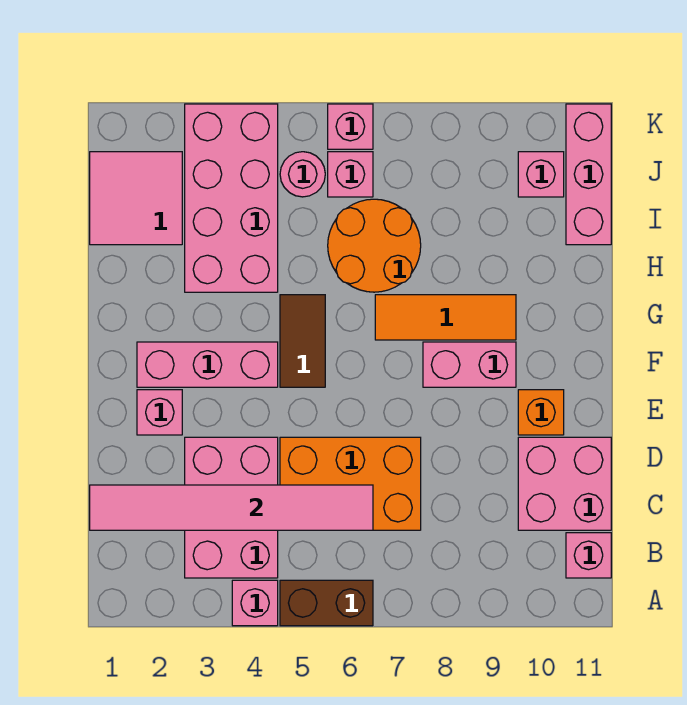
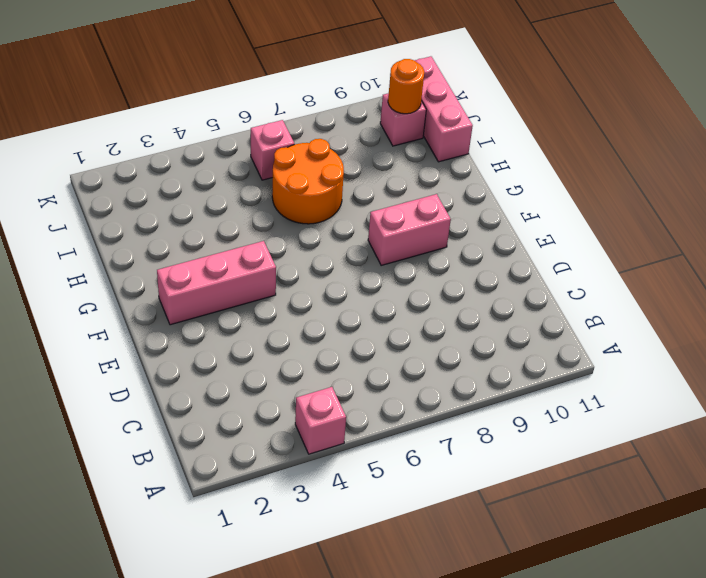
orange round brick J10 level 2 -> none
none -> brown brick A5:A6 level 1
none -> pink brick B3:D4 level 1
none -> pink brick B11 level 1

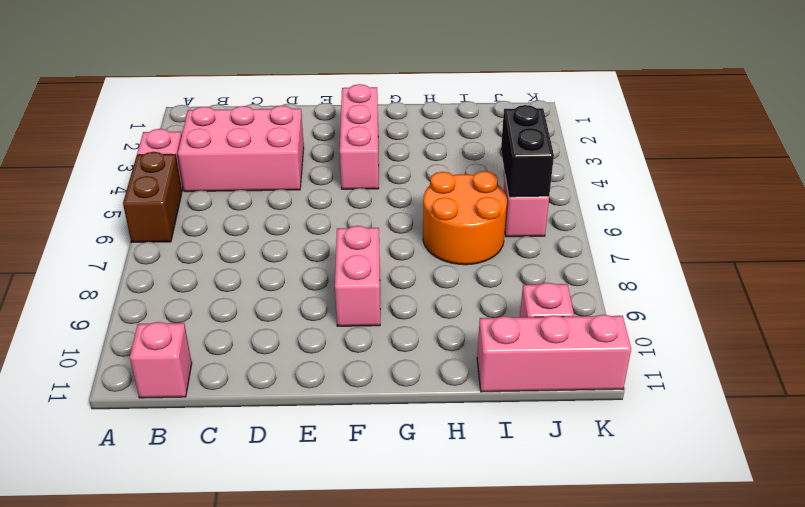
black brick J5:J6 level 2 -> none
none -> orange brick C5:D7 level 1
none -> pink brick C10:D11 level 1
none -> pink brick E2 level 1

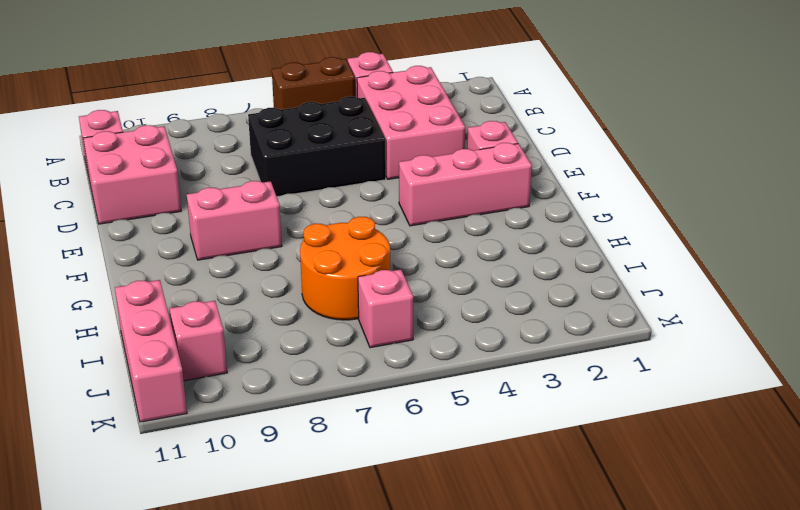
black brick C5:D7 level 1 -> orange brick C5:D7 level 1
none -> orange brick E10 level 1
none -> brown tile F5:G5 level 1
none -> orange tile G7:G9 level 1

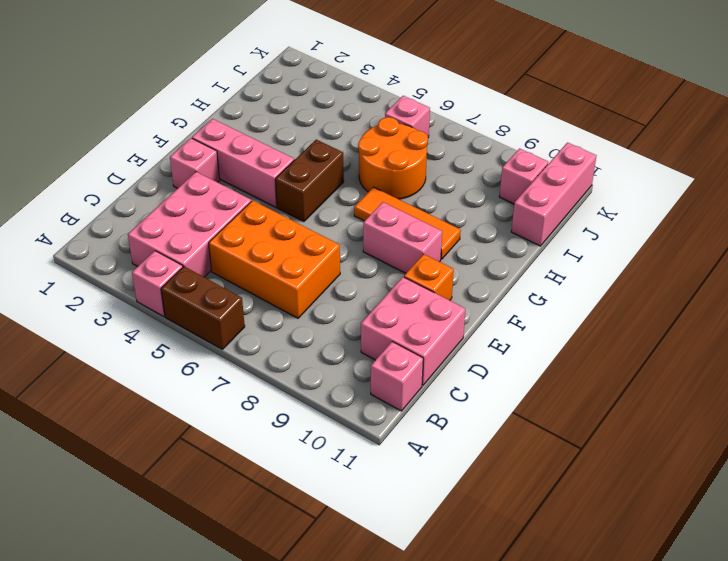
brown brick F5:G5 level 1 -> brown tile F5:G5 level 1
none -> pink brick H3:K4 level 1
none -> pink tile I1:J2 level 1
none -> pink round brick J5 level 1

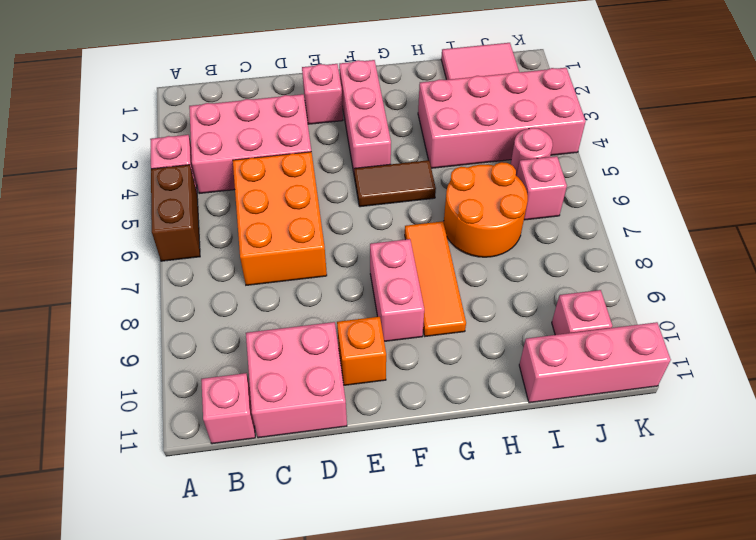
none -> pink brick K6 level 1
none -> pink tile C1:C6 level 2

